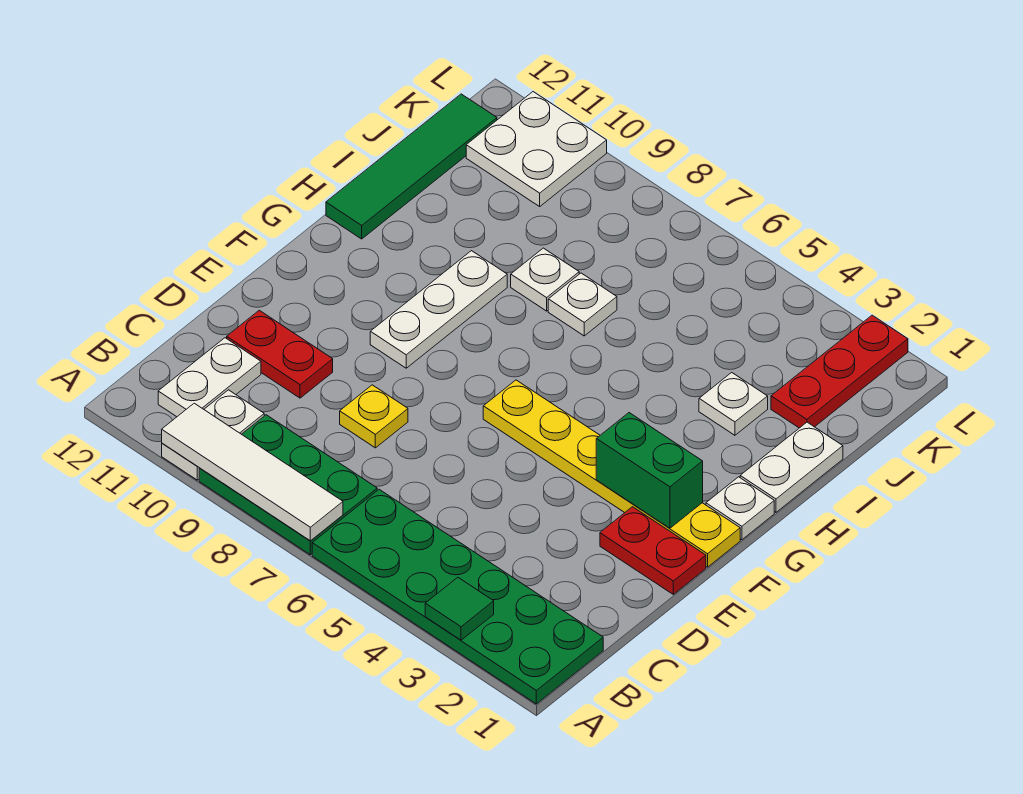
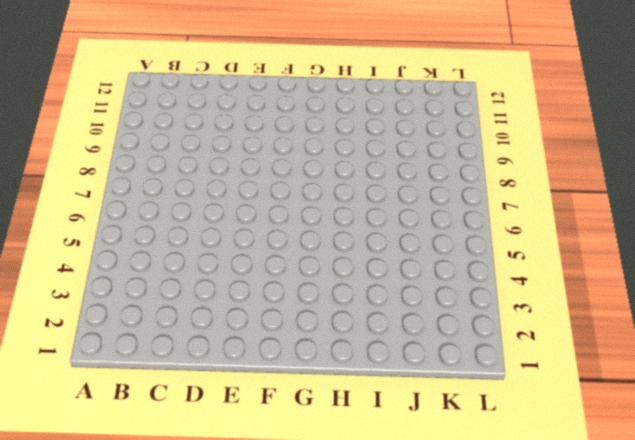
none -> green plate A1:B6 level 1
none -> green plate A7:B9 level 1
none -> white plate A10:B10 level 1

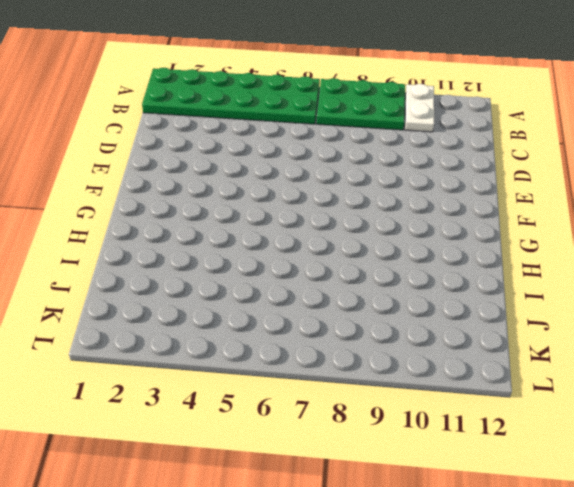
none -> white plate B11:C11 level 1
none -> yellow plate D8 level 1
none -> red plate D10:D11 level 1

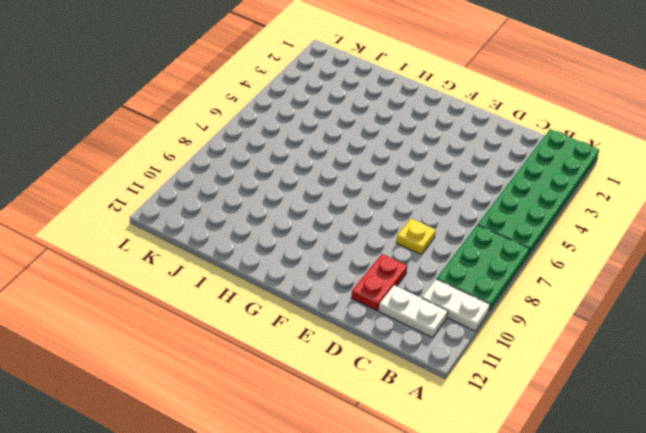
none -> red plate E1:E2 level 1
none -> yellow plate F1:F6 level 1
none -> white plate F9:H9 level 1

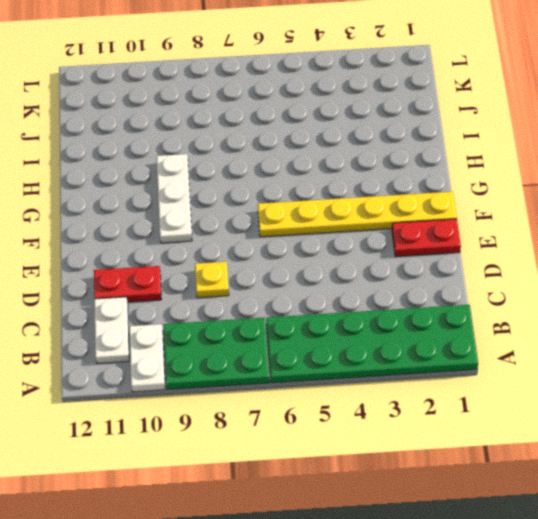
none -> white plate G1 level 1
none -> white plate H1:I1 level 1
none -> green tile H12:K12 level 1

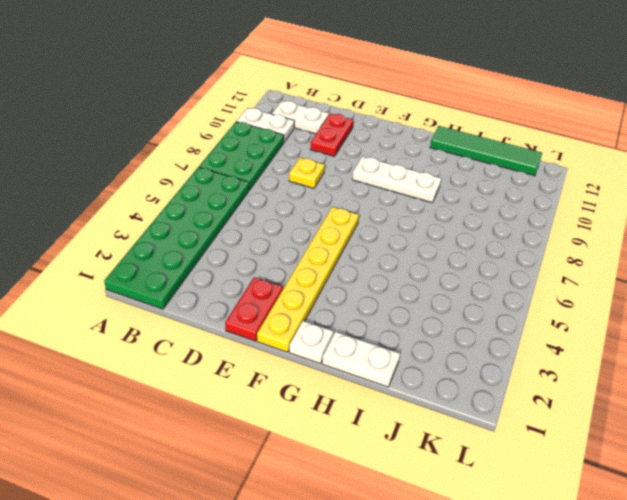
none -> white plate I3 level 1
none -> white plate I7 level 1
none -> white plate I8 level 1

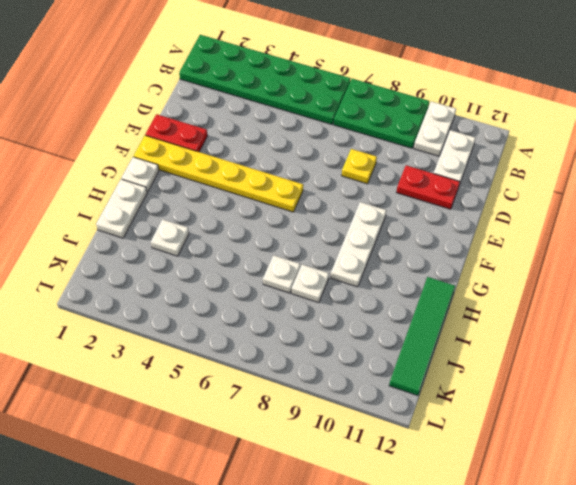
none -> red plate J2:L2 level 1
none -> white plate K10:L11 level 1
none -> green tile A3 level 2

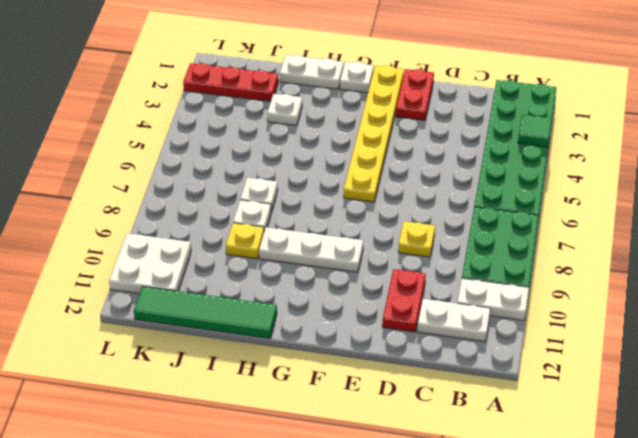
yellow plate I9 level 1 -> none
none -> white tile A7:A10 level 2
none -> green brick F2:F3 level 2

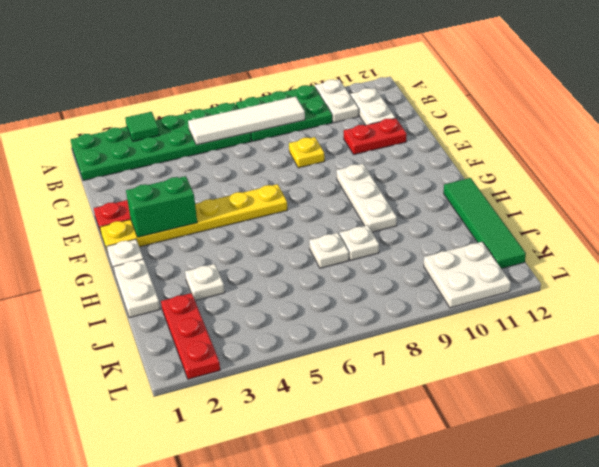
white tile B5:B8 level 2 -> white tile A7:A10 level 2

